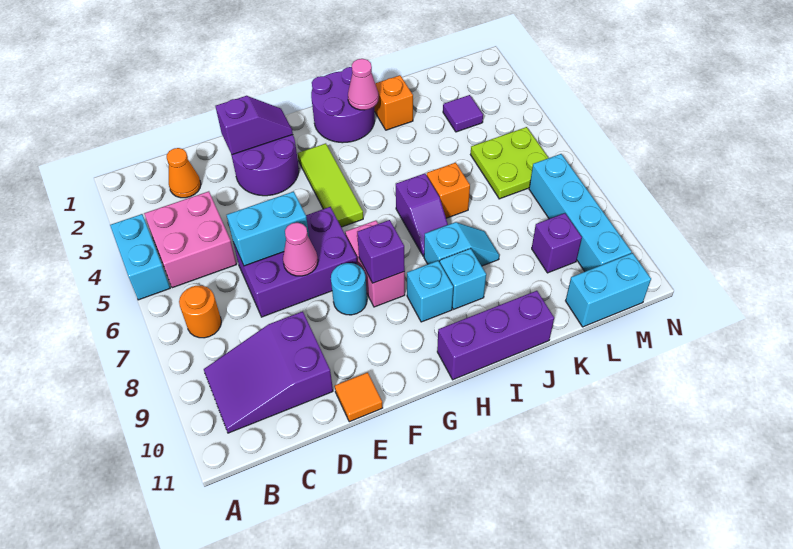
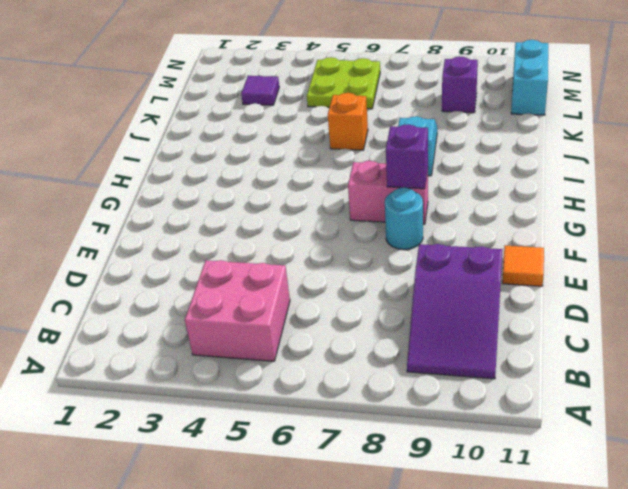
none -> cyan brick A4:A5 level 1
none -> orange round brick B7 level 1
none -> orange cone C2 level 1

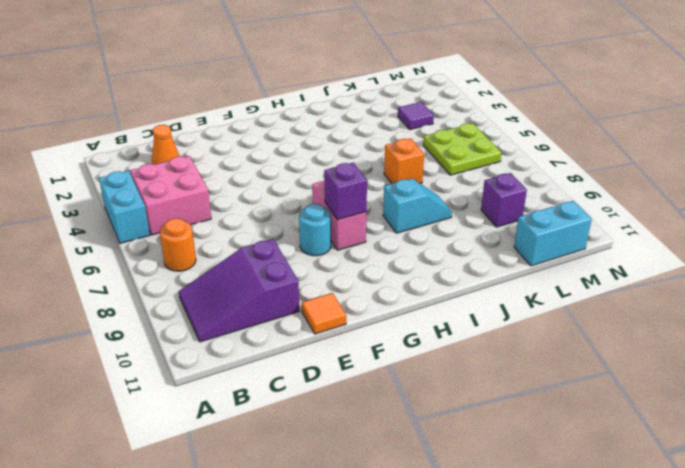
none -> purple brick D6:F7 level 1
none -> purple round brick E2:F3 level 1
none -> lime tile G3:G5 level 1

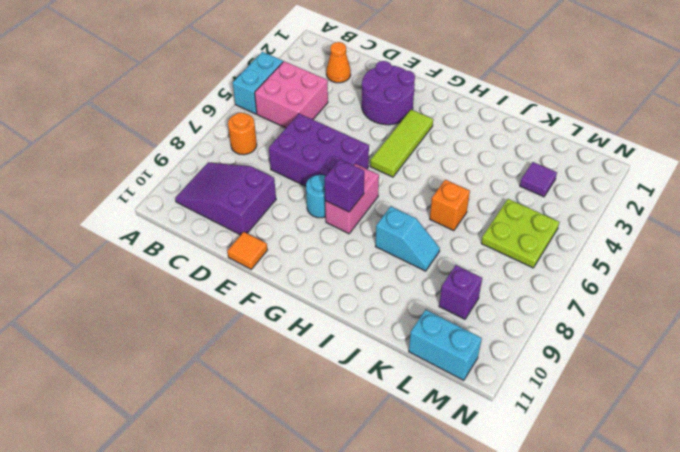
none -> purple round brick H1:I2 level 1
none -> cyan brick H9 level 1
none -> purple brick H11:J11 level 1

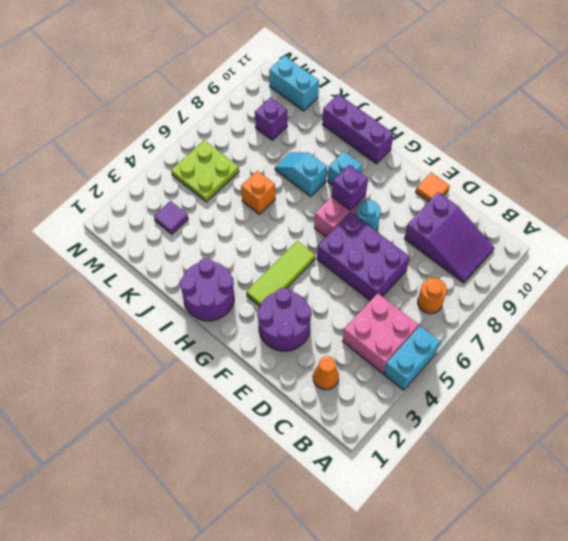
none -> purple slope I6:I7 level 1 top 6
none -> cyan brick I9 level 1
none -> orange brick J2 level 1

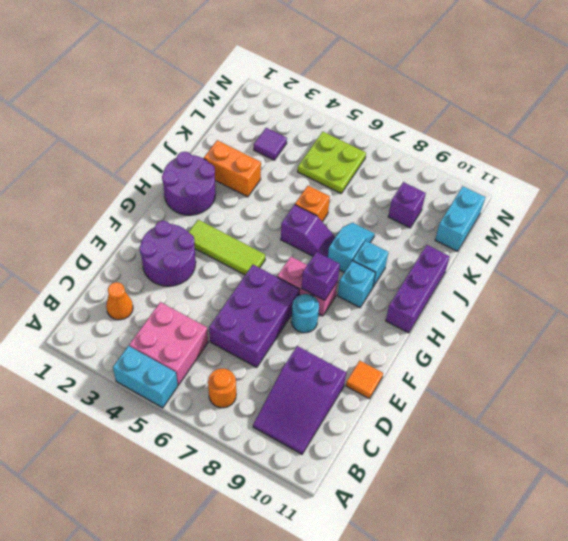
orange brick J2:J3 level 1 -> orange brick J2 level 1
none -> cyan brick M7:M10 level 1
none -> cyan brick D6:E6 level 2
none -> purple slope E2:F2 level 2 top E

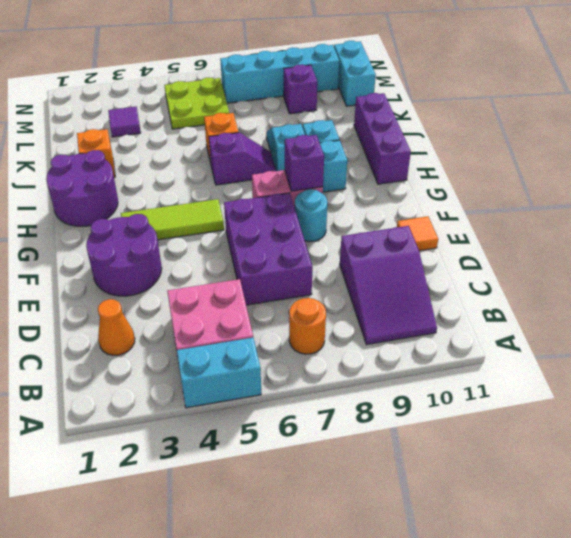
none -> cyan brick D6:E6 level 2
none -> purple slope E2:F2 level 2 top E
none -> pink cone E7 level 2

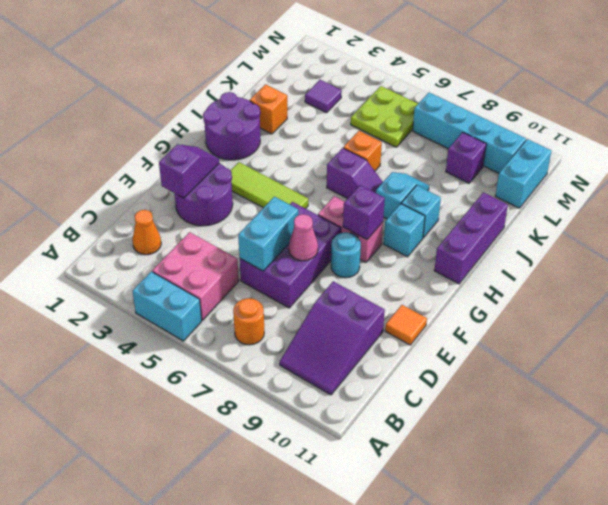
none -> pink cone I2 level 2

